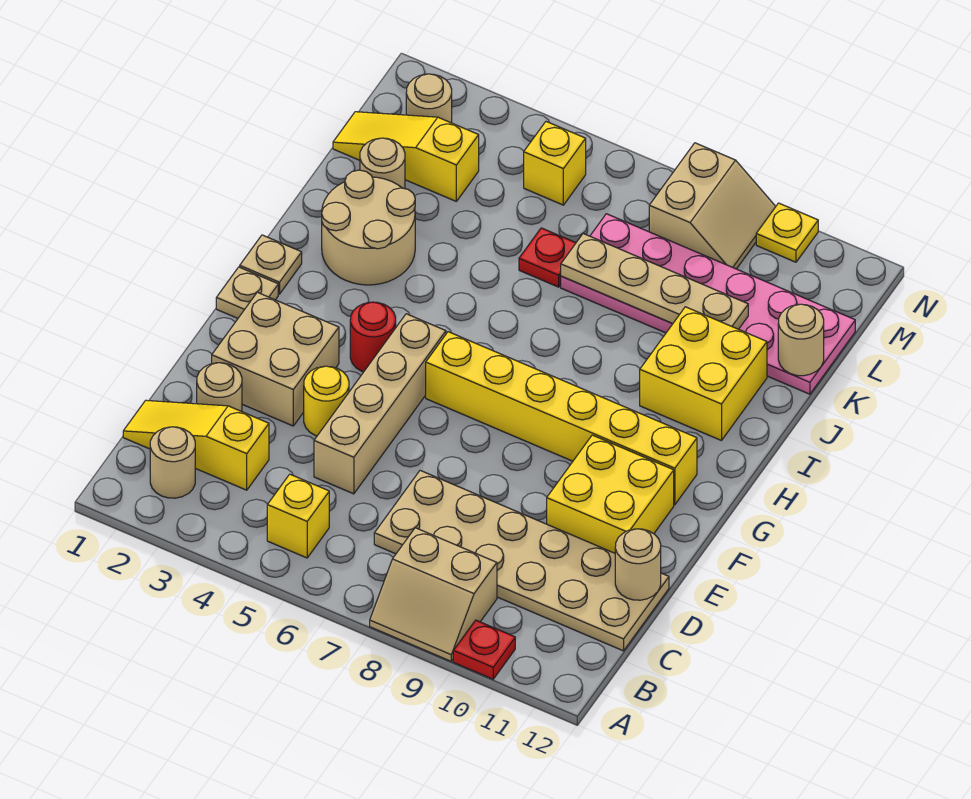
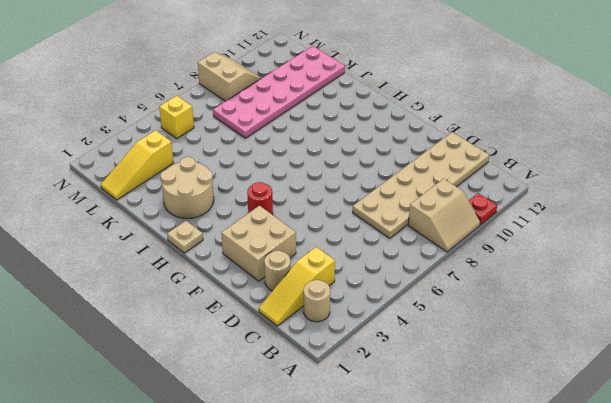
none -> yellow brick B5 level 1
none -> tan brick D5:G5 level 1
none -> yellow round brick E4 level 1

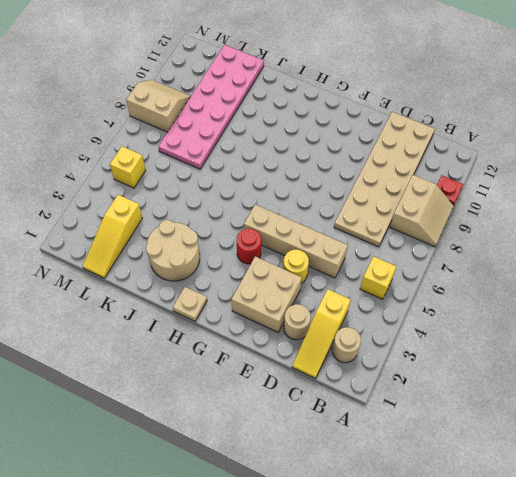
none -> yellow brick E10:F11 level 1
none -> tan plate G1 level 1
none -> yellow brick G6:G11 level 1

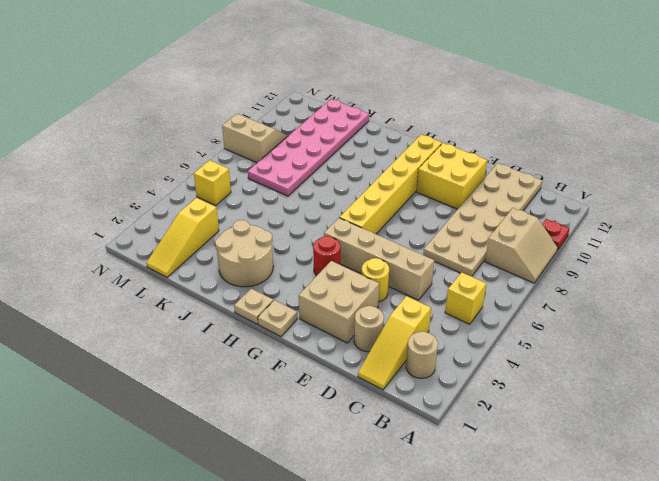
none -> yellow brick I10:J11 level 1
none -> tan round brick K2 level 1
none -> red plate K6 level 1

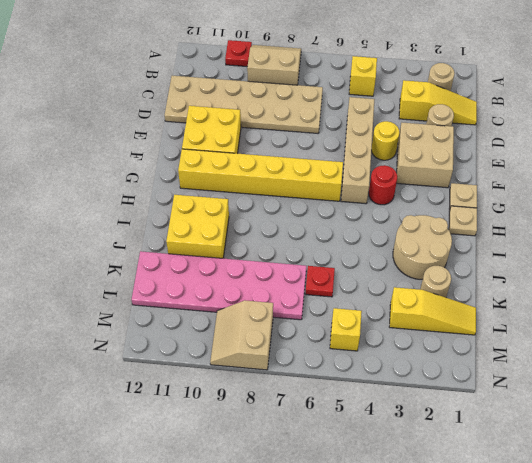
none -> tan round brick M2 level 1
none -> yellow plate N10 level 1
none -> tan round brick D12 level 2

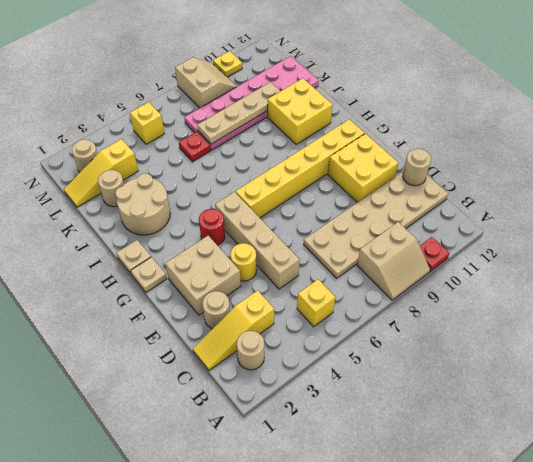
none -> tan round brick K12 level 2

